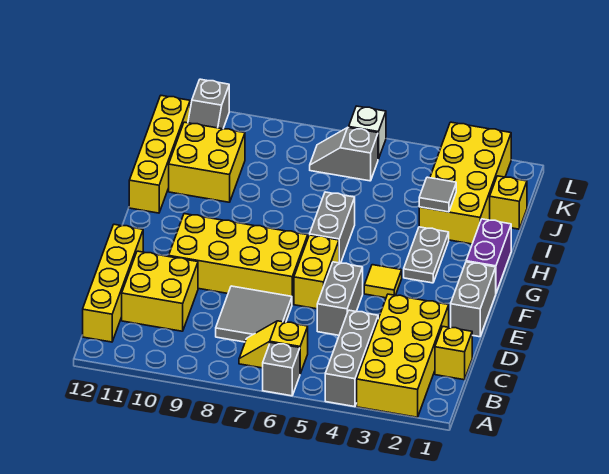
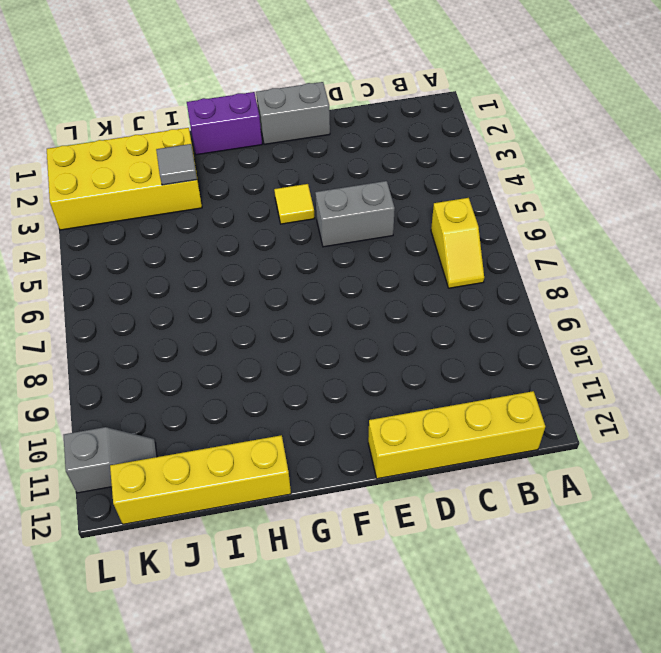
none -> yellow brick A2:D3 level 1
none -> grey brick A4:C4 level 1
none -> grey brick A6 level 1

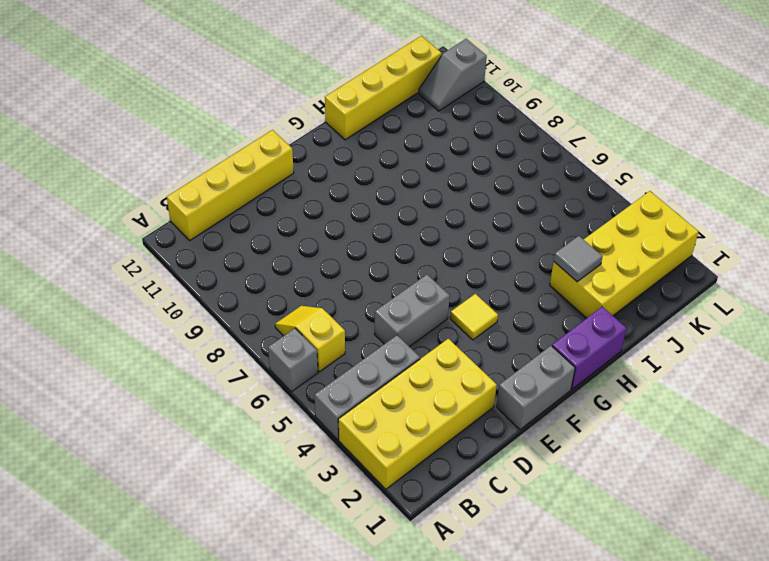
none -> yellow brick C1 level 1
none -> grey tile C7:D8 level 1
none -> yellow brick C10:D11 level 1

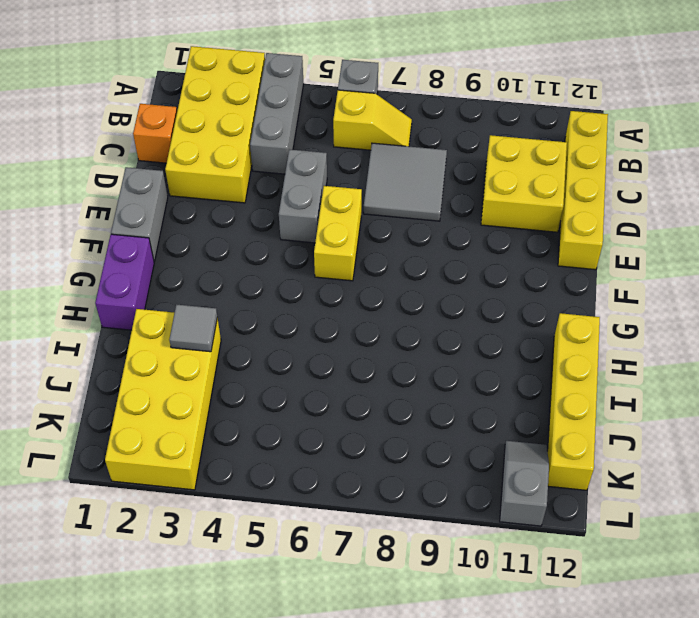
orange brick C1 level 1 -> yellow brick C1 level 1
none -> yellow brick E7:F10 level 1
none -> yellow tile F4 level 1
none -> grey plate G3:H3 level 1

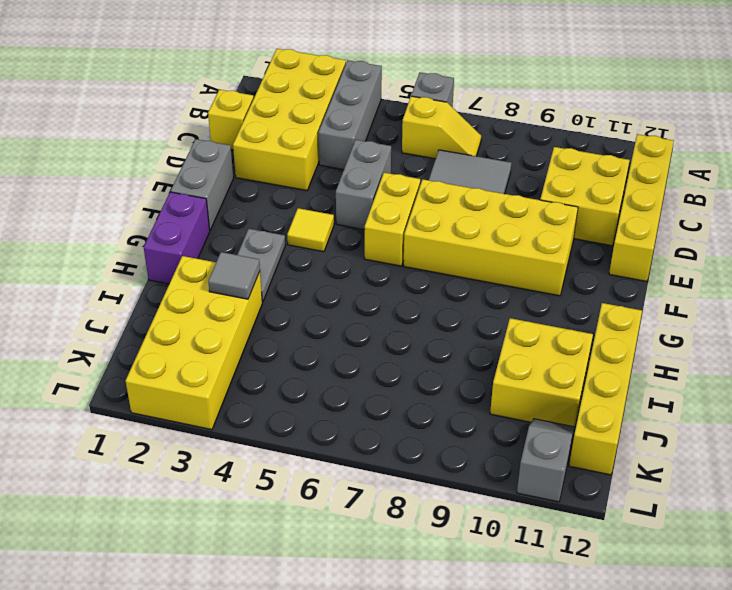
none -> grey brick G6:H6 level 1
none -> yellow brick J1 level 1
none -> grey slope K6:K7 level 1 top 6

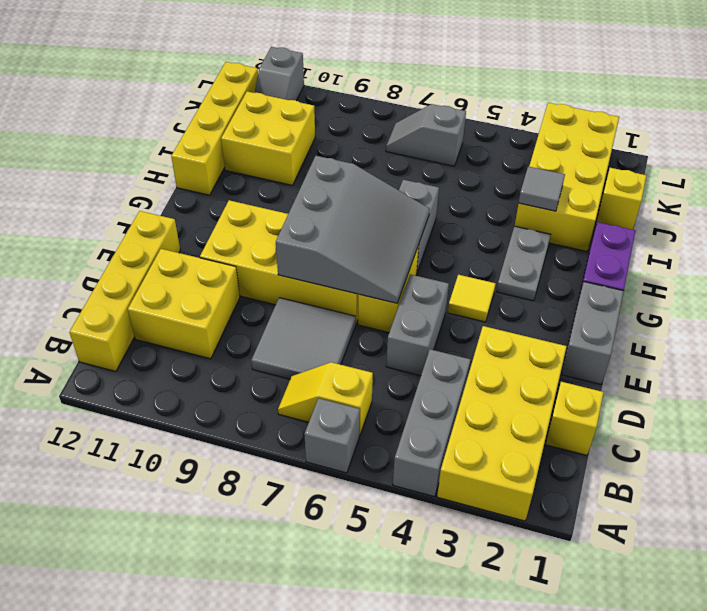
grey slope E6:G8 level 2 top 8 -> none
none -> white brick L6 level 1

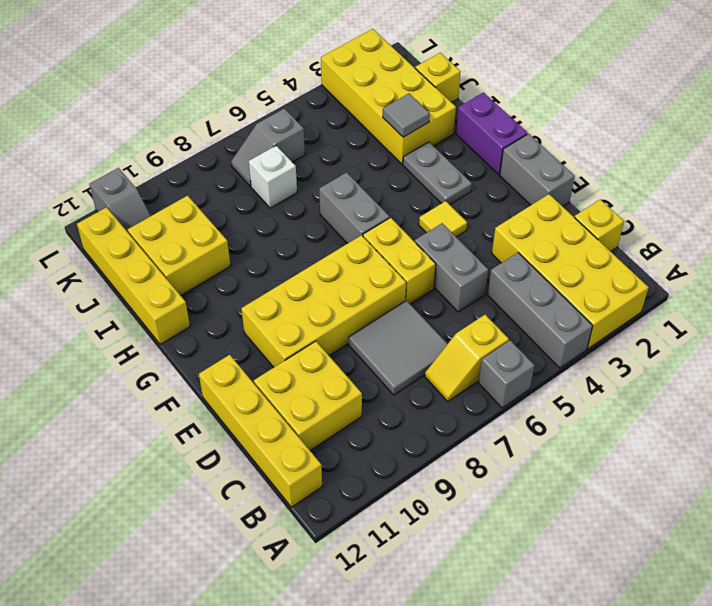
white brick J7 level 1 -> white brick L6 level 1

